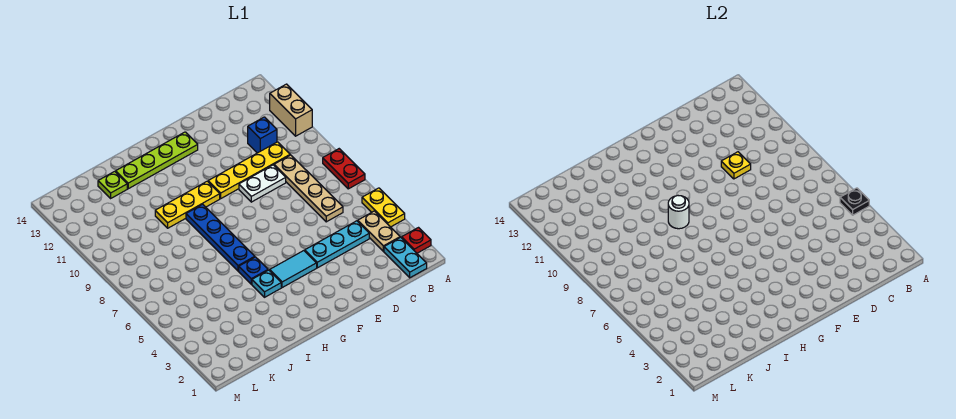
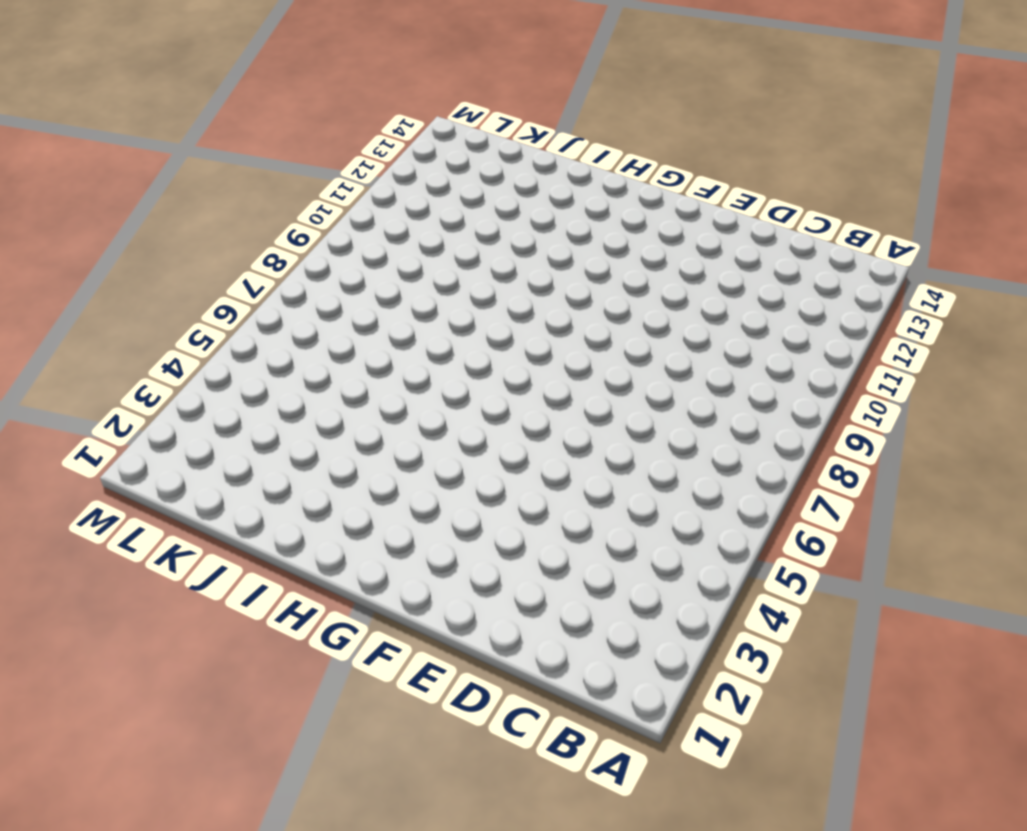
none -> red plate A2 level 1
none -> yellow plate A4:A5 level 1
none -> red plate A7:A8 level 1

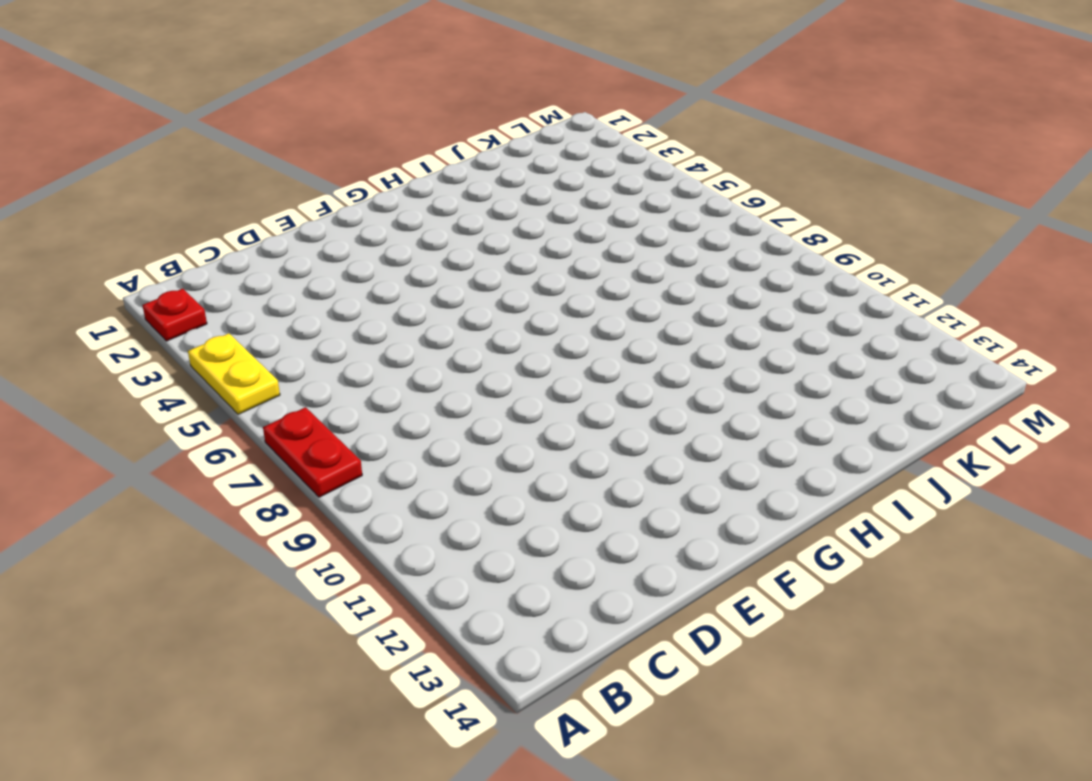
none -> tan brick A11:A12 level 1
none -> cyan plate B1:B2 level 1
none -> tan plate B3:B4 level 1

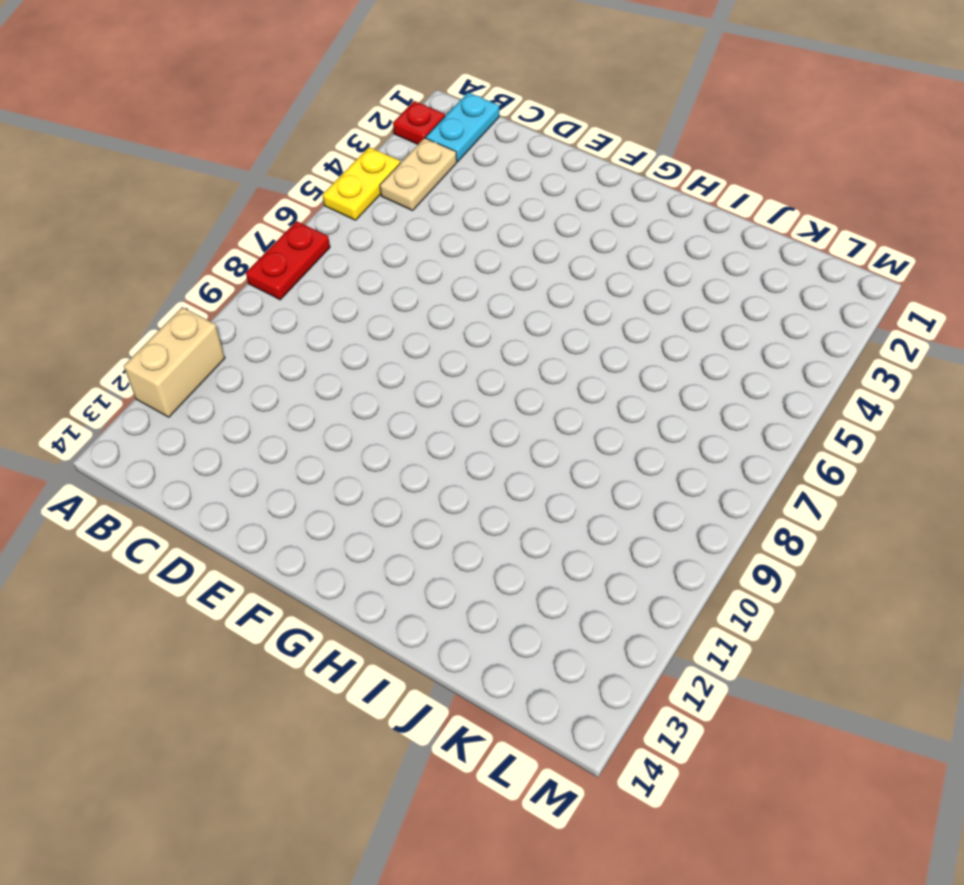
none -> cyan plate C4:E4 level 1
none -> tan plate C6:C9 level 1
none -> yellow plate C10:F10 level 1

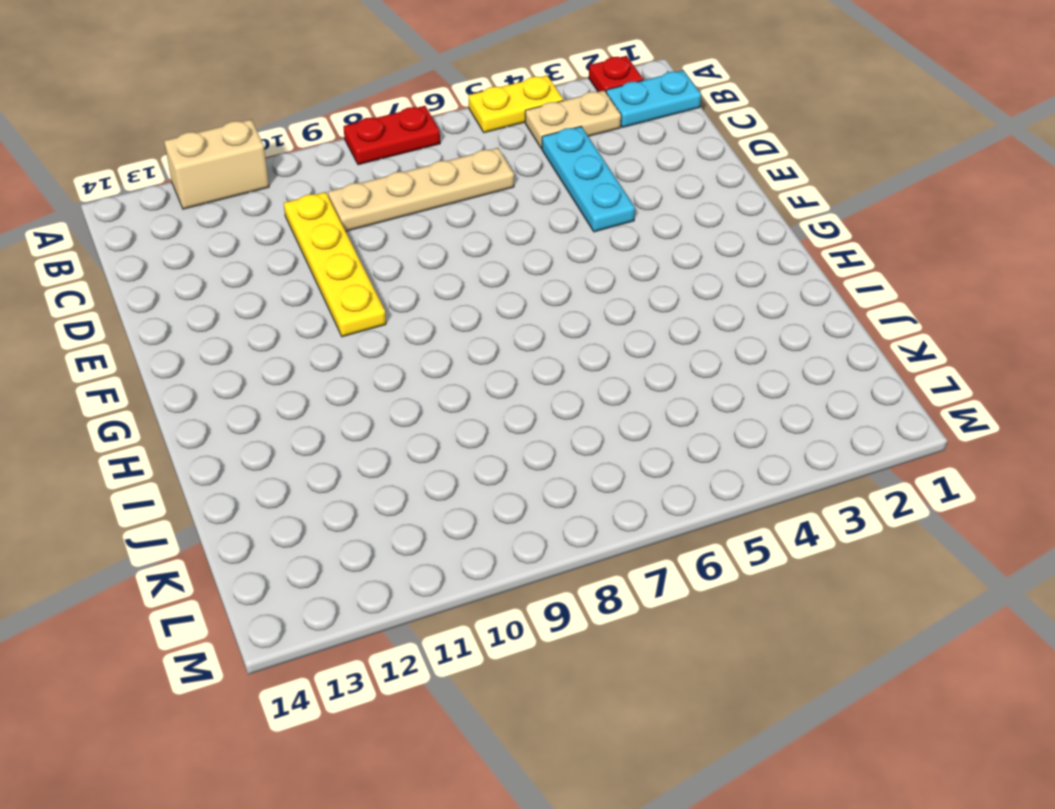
none -> blue brick C11 level 1
none -> white plate D9:E9 level 1
none -> cyan tile F4:G4 level 1

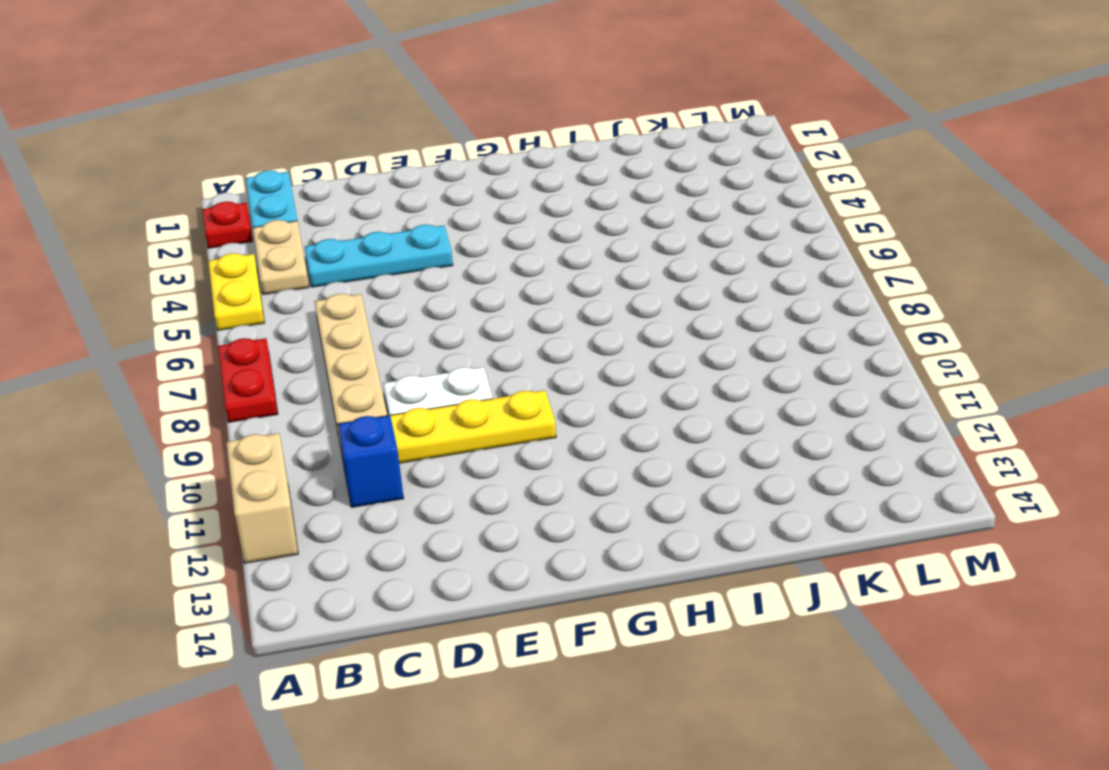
none -> cyan tile F4:G4 level 1
none -> lime plate F13:I13 level 1
none -> yellow plate G10:I10 level 1

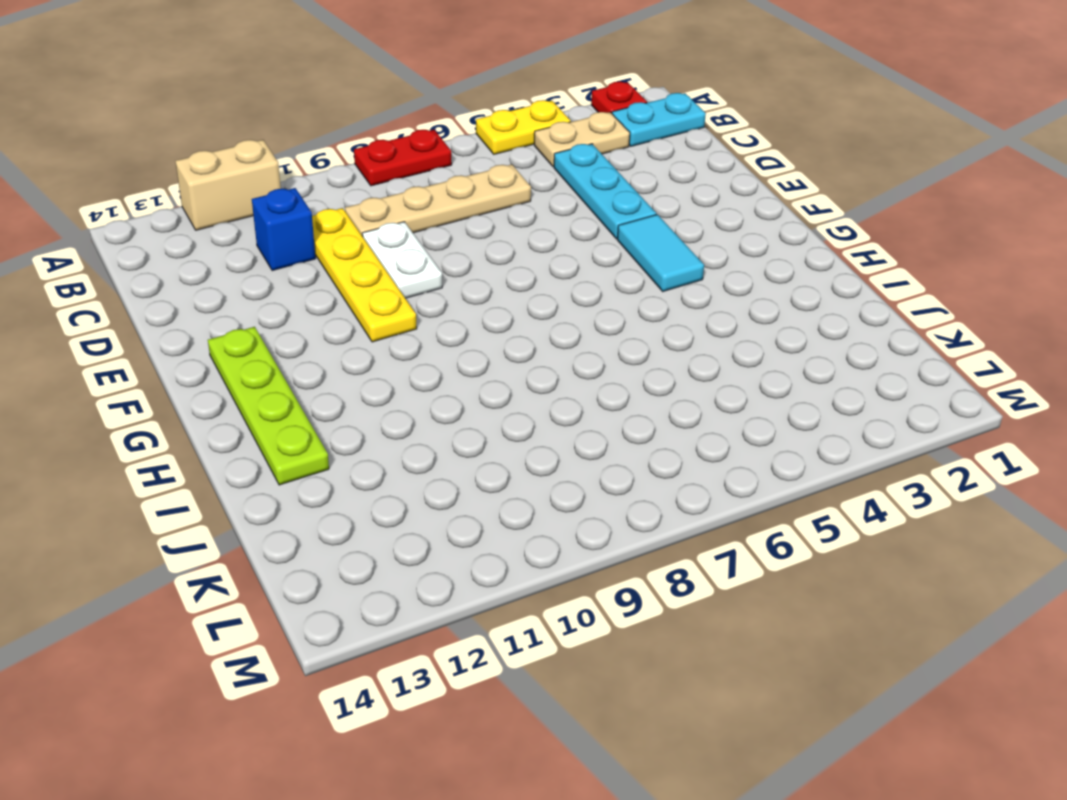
none -> yellow plate G10:I10 level 1
none -> cyan plate H4 level 1
none -> blue plate H5 level 1

